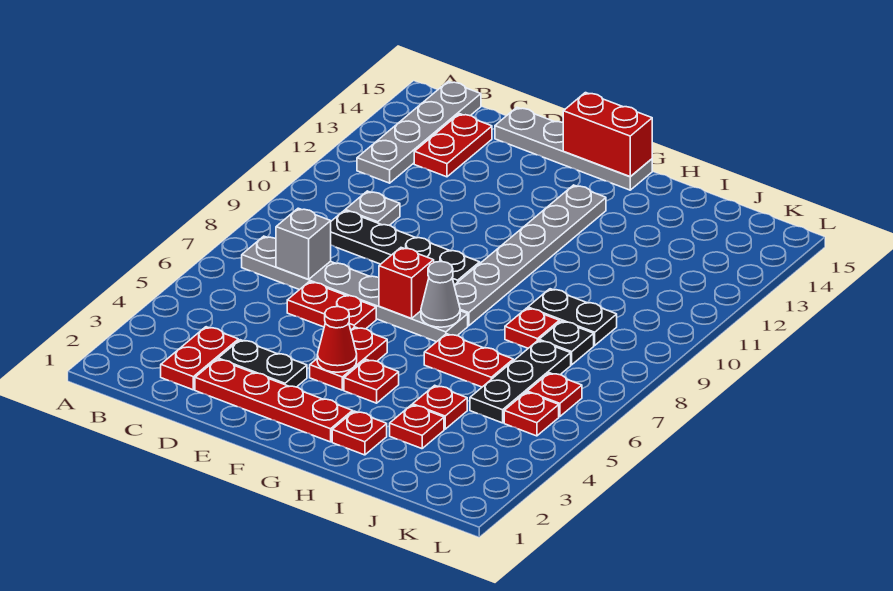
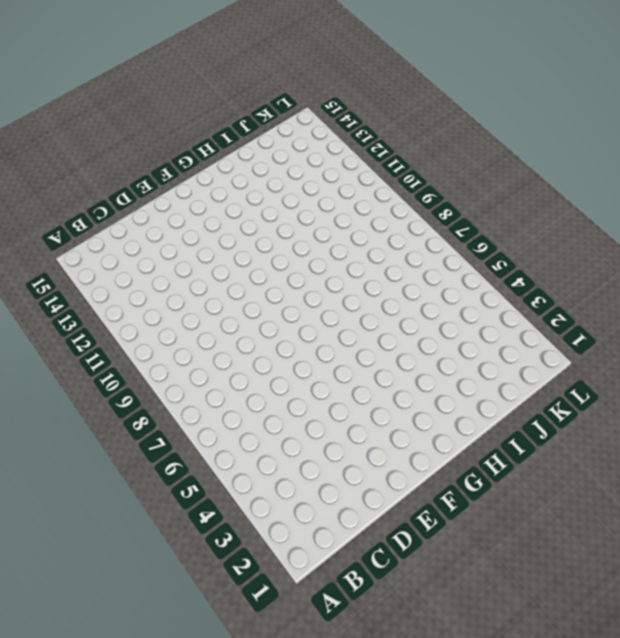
none -> grey plate B7:G7 level 1
none -> grey plate B12:B15 level 1
none -> red plate C2:C3 level 1

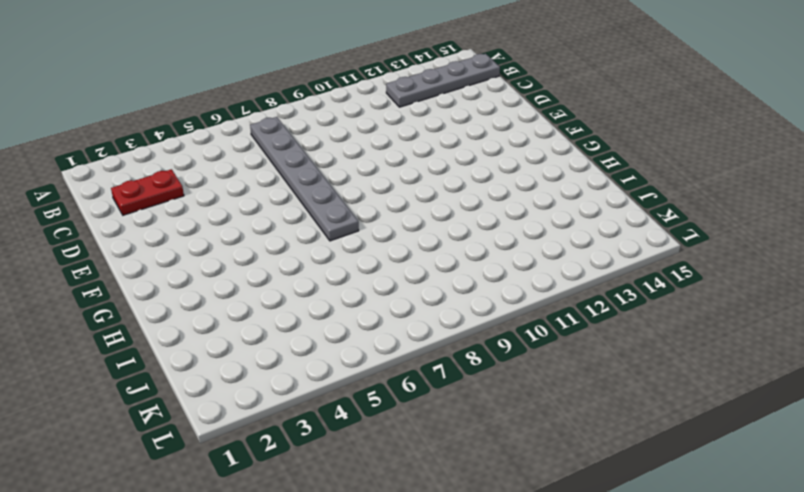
none -> black plate C9:F9 level 1
none -> grey plate C10 level 1
none -> red plate C13:C14 level 1

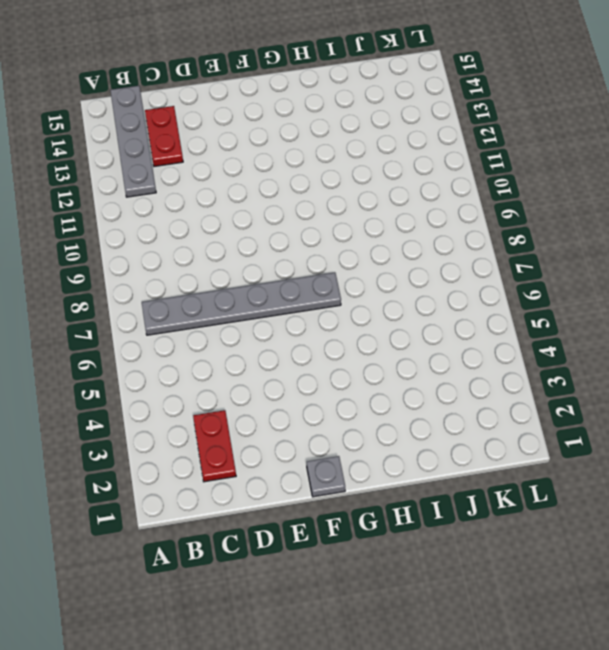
grey plate F1 level 1 -> grey plate C10 level 1
none -> black plate C9:F9 level 1
none -> red plate D2:G2 level 1
none -> black plate D3:E3 level 1

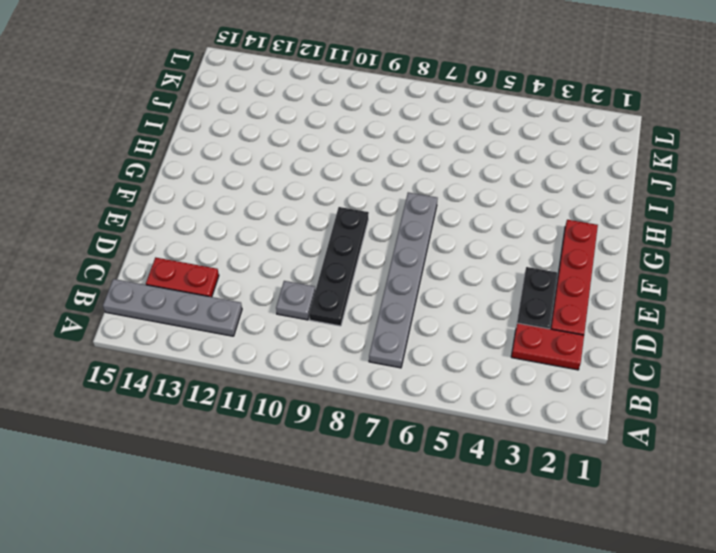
none -> red plate D6:E6 level 1
none -> grey plate D15:G15 level 1
none -> red plate F4:F5 level 1

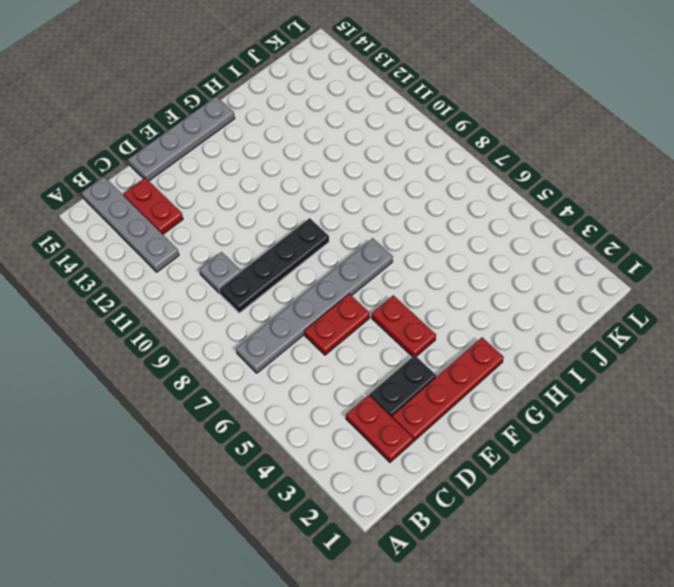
none -> red plate G4 level 1
none -> grey plate G8:G13 level 1
none -> red plate H2 level 1

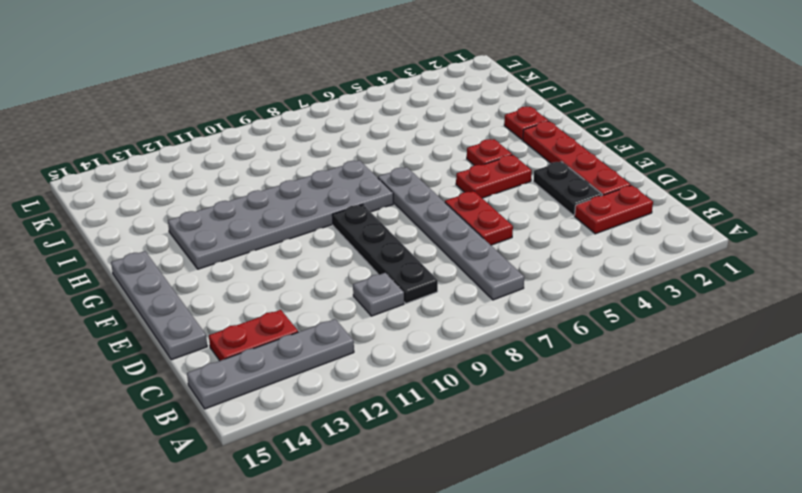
grey plate G8:H13 level 1 -> grey plate G8:G13 level 1
none -> red plate H6:I6 level 1
none -> red plate I3 level 1
none -> red plate I4 level 1

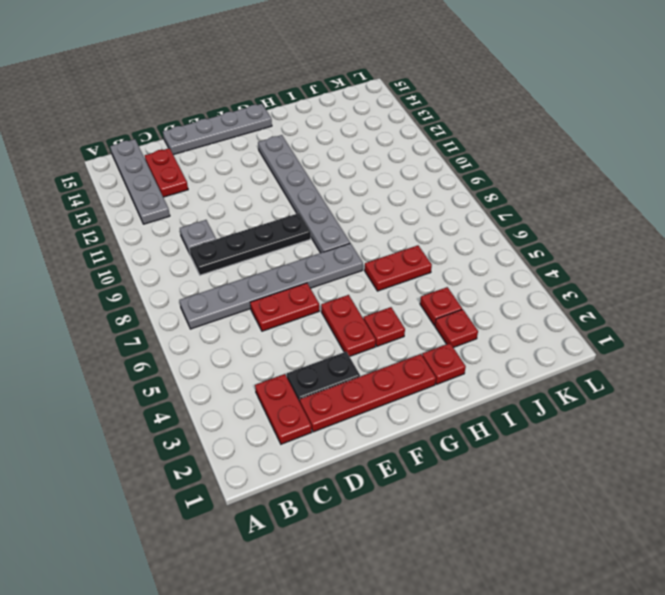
none -> red plate I8 level 1
none -> black plate I9:J9 level 1
none -> black plate J5:J7 level 1

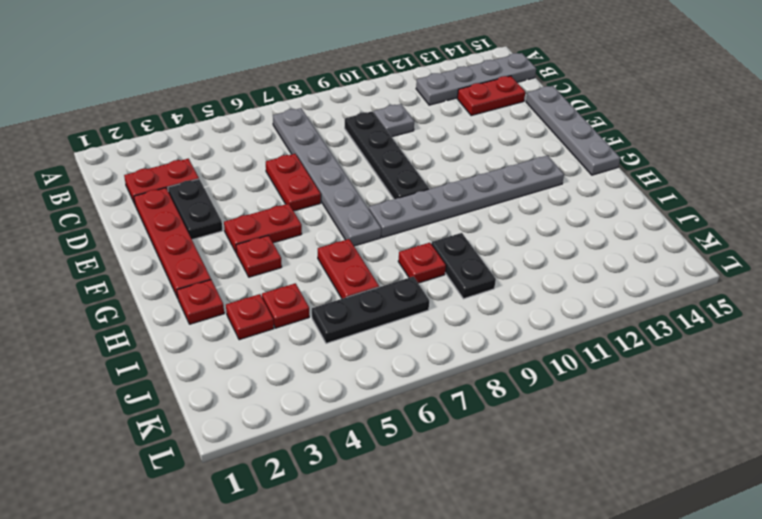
none -> black plate J8 level 1
none -> red plate K5 level 1
none -> red plate K6 level 1

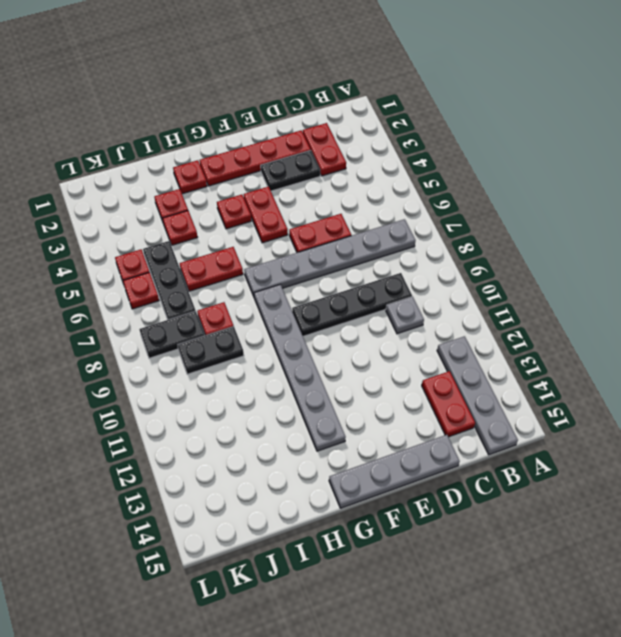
black plate J8:K8 level 1 -> black plate J8 level 1
none -> grey brick C7 level 2
none -> red cone F4 level 2
none -> red brick F7 level 2

